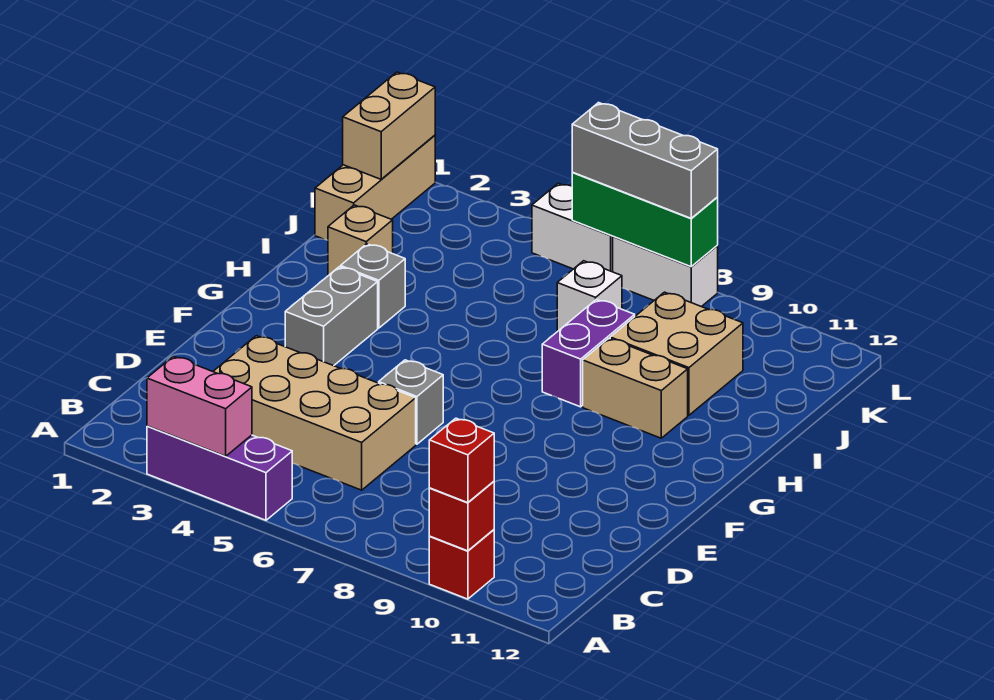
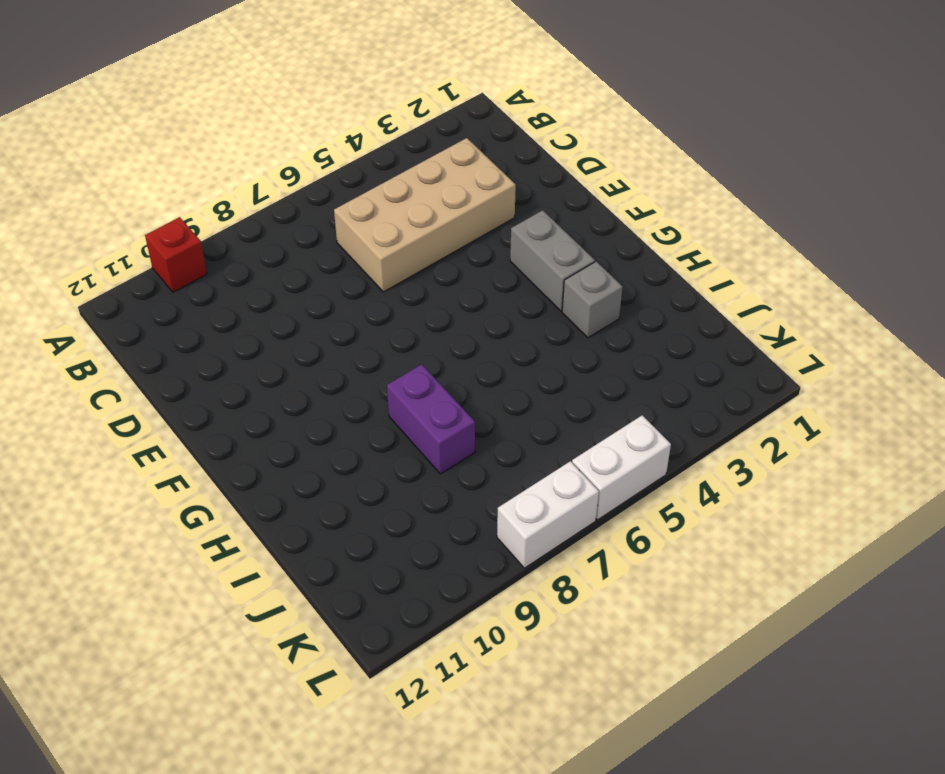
none -> purple brick A3:A5 level 1
none -> grey brick E6 level 1
none -> tan brick H9:H10 level 1

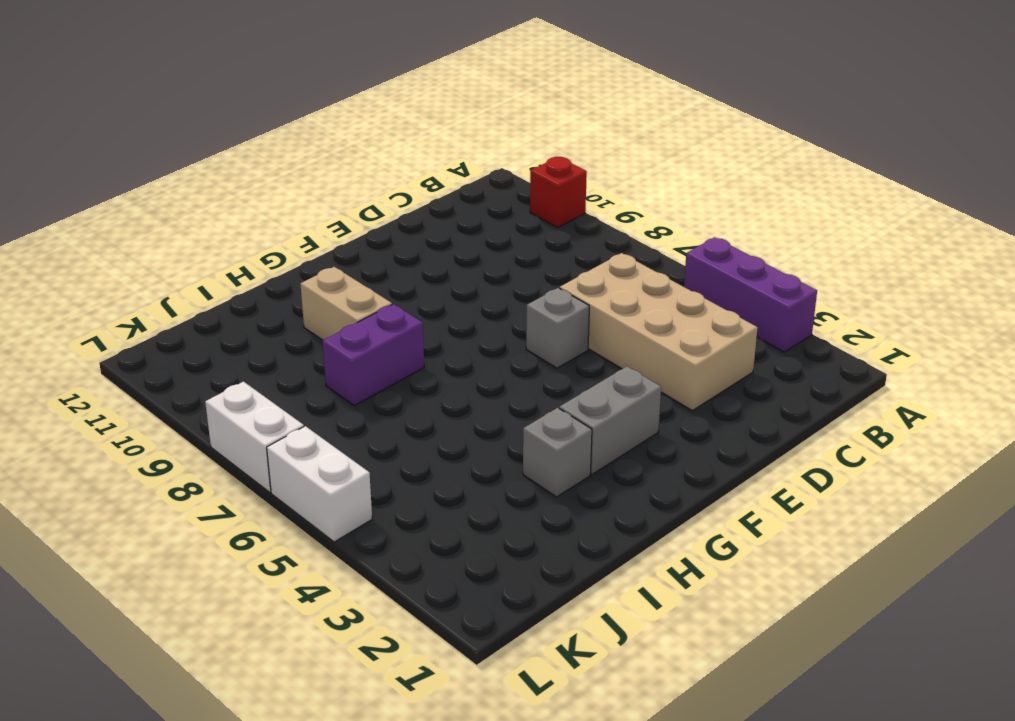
none -> tan brick I2 level 1
none -> tan brick I9:J10 level 1
none -> tan brick J1:L1 level 1

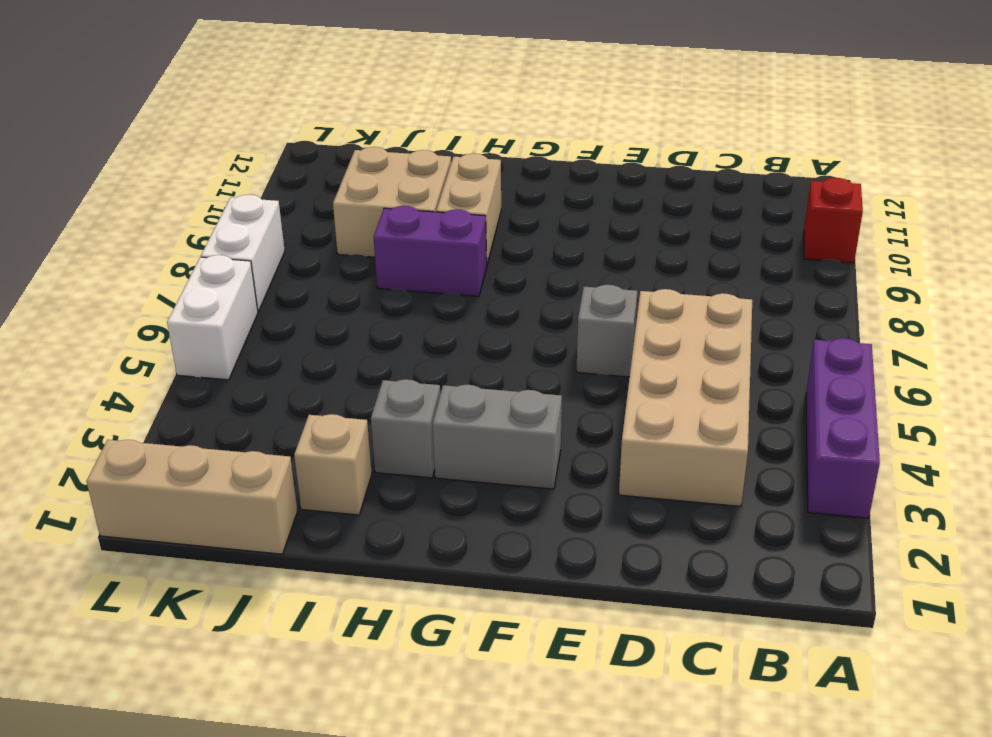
none -> white brick J7 level 1
none -> pink brick A3:A4 level 2
none -> red brick A10 level 2

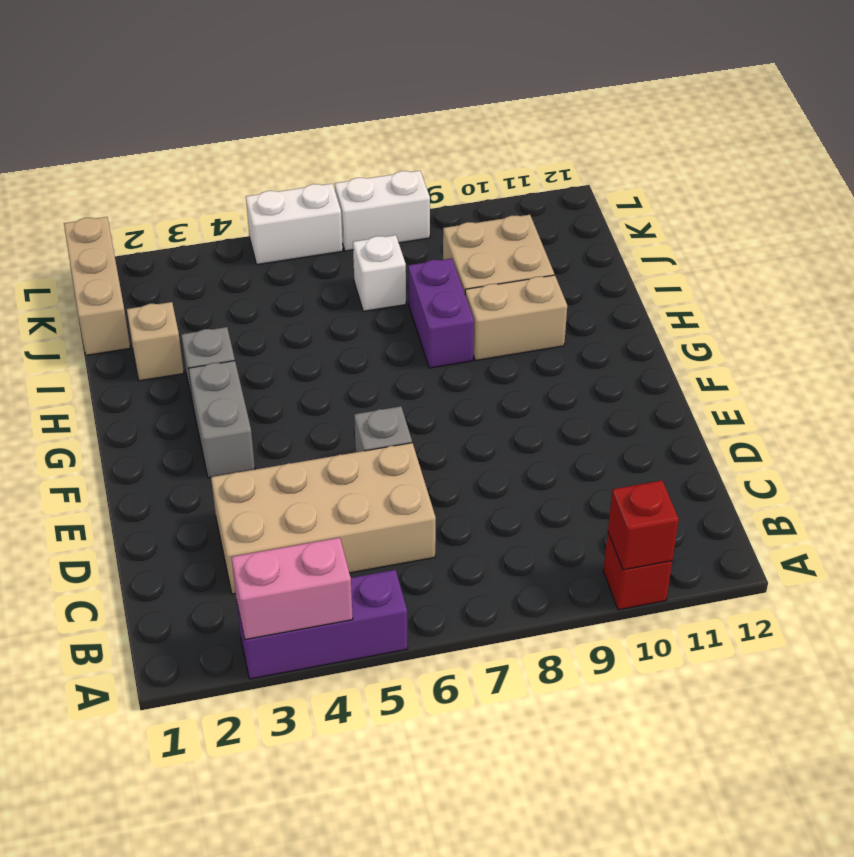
none -> tan brick K1:L1 level 2
none -> green brick L6:L8 level 2
none -> red brick A10 level 3

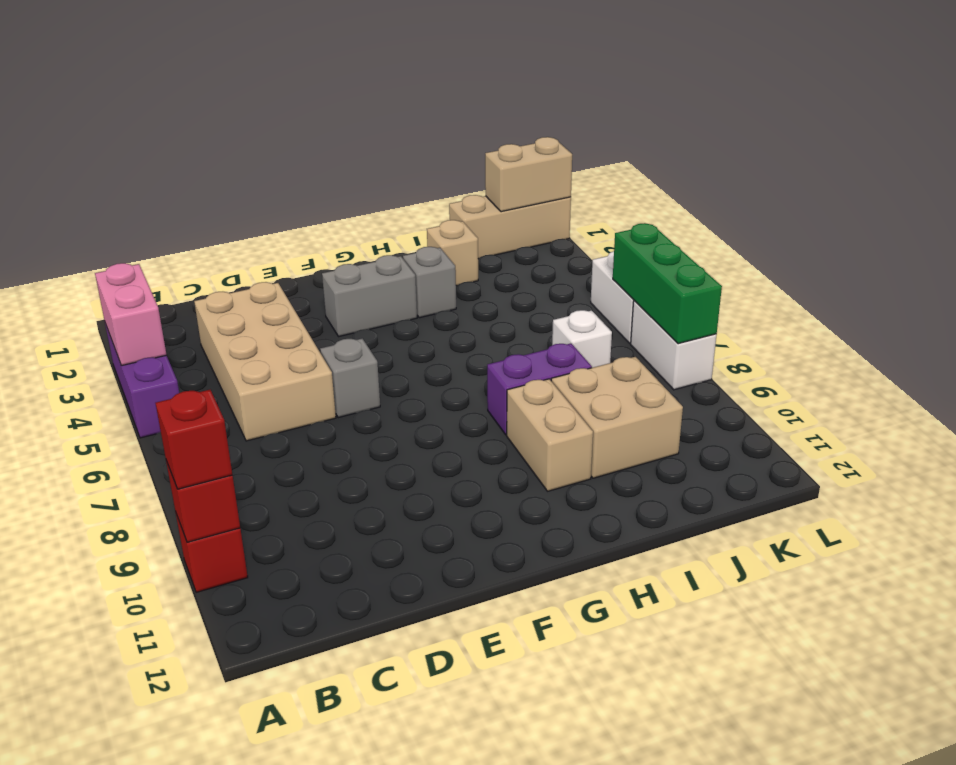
none -> grey brick L6:L8 level 3

